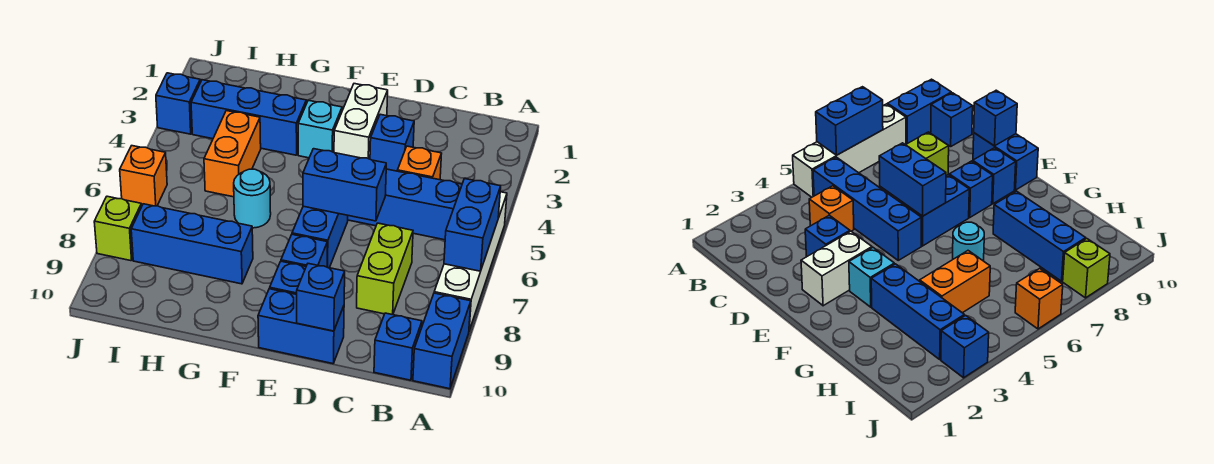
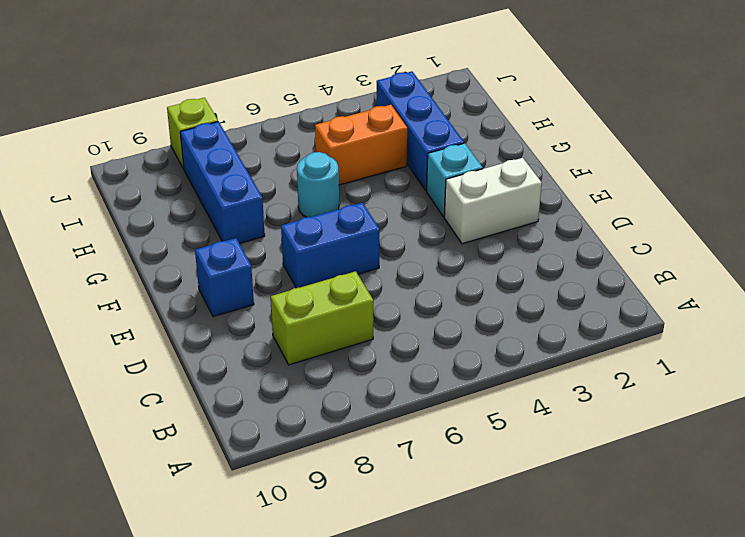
none -> white brick A5:A8 level 1
none -> blue brick A9:A10 level 1
none -> blue brick B5:E5 level 1

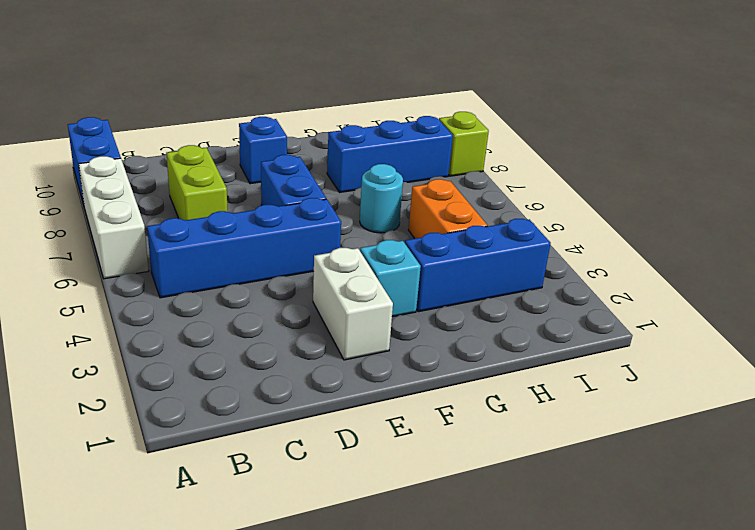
white brick A6:A8 level 1 -> white brick A5:A8 level 1
none -> blue brick B10 level 1
none -> orange brick C4 level 1
none -> blue brick D3 level 1

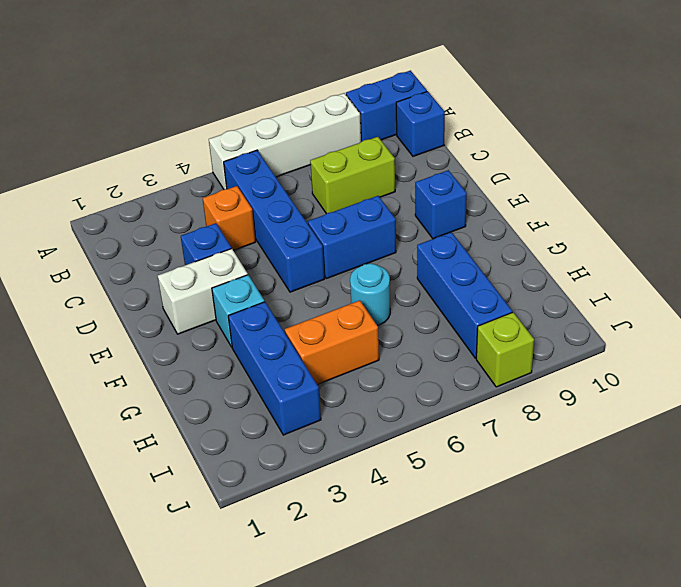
none -> blue brick D10:E10 level 1
none -> blue brick E8 level 1
none -> blue brick J3 level 1

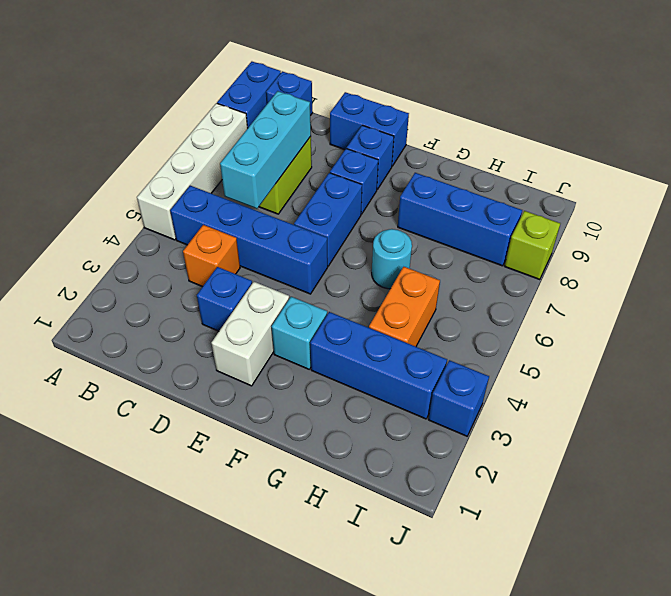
cyan brick C6:C8 level 2 -> none
none -> orange brick J6 level 1
none -> blue brick A6:A7 level 2
none -> blue brick D6:E6 level 2

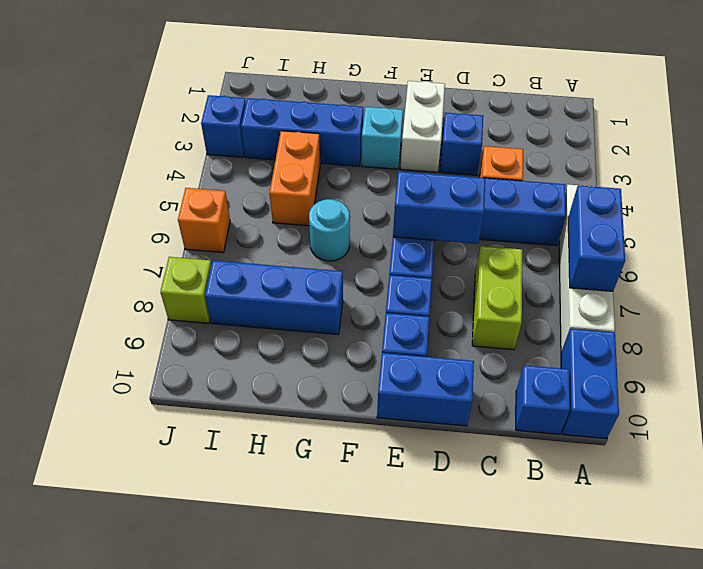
none -> blue brick D10 level 2

